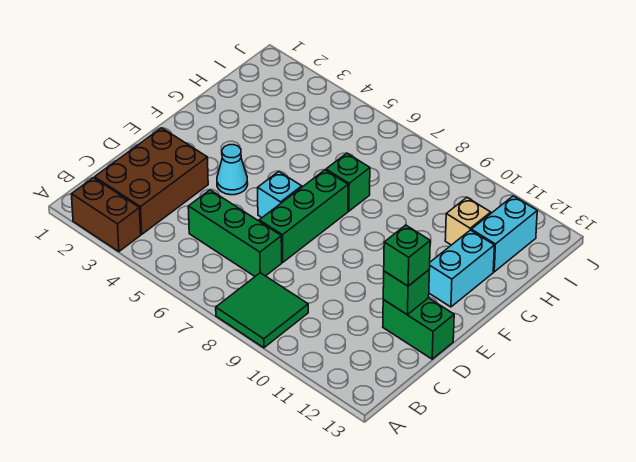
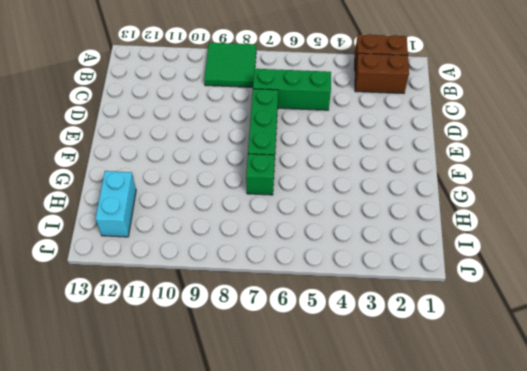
brown brick B2:B3 level 1 -> brown brick B2:D3 level 1
none -> green brick D12:D13 level 1
none -> cyan cone E4 level 1
none -> cyan brick E6 level 1

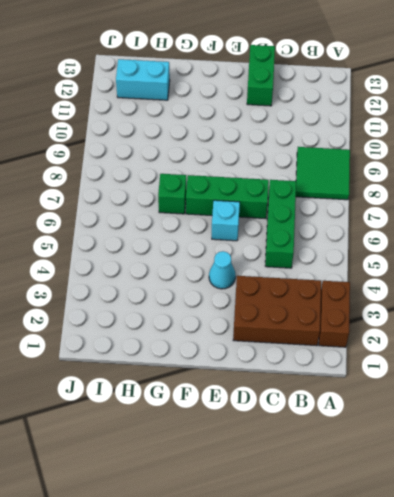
none -> cyan brick F12:G12 level 1
none -> tan brick H11 level 1
none -> green brick D12 level 2

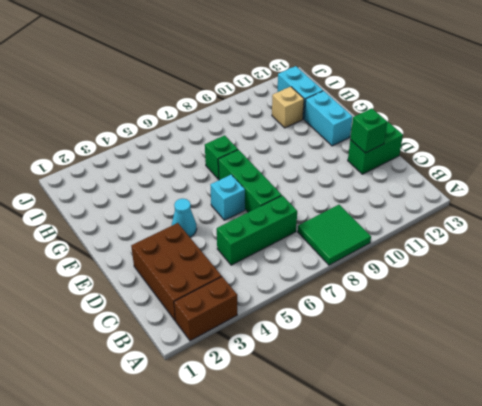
none -> green brick D12 level 3

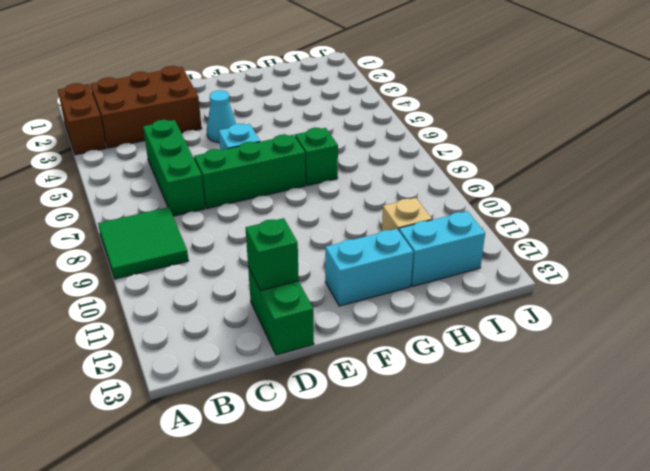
none -> green brick D12 level 3

